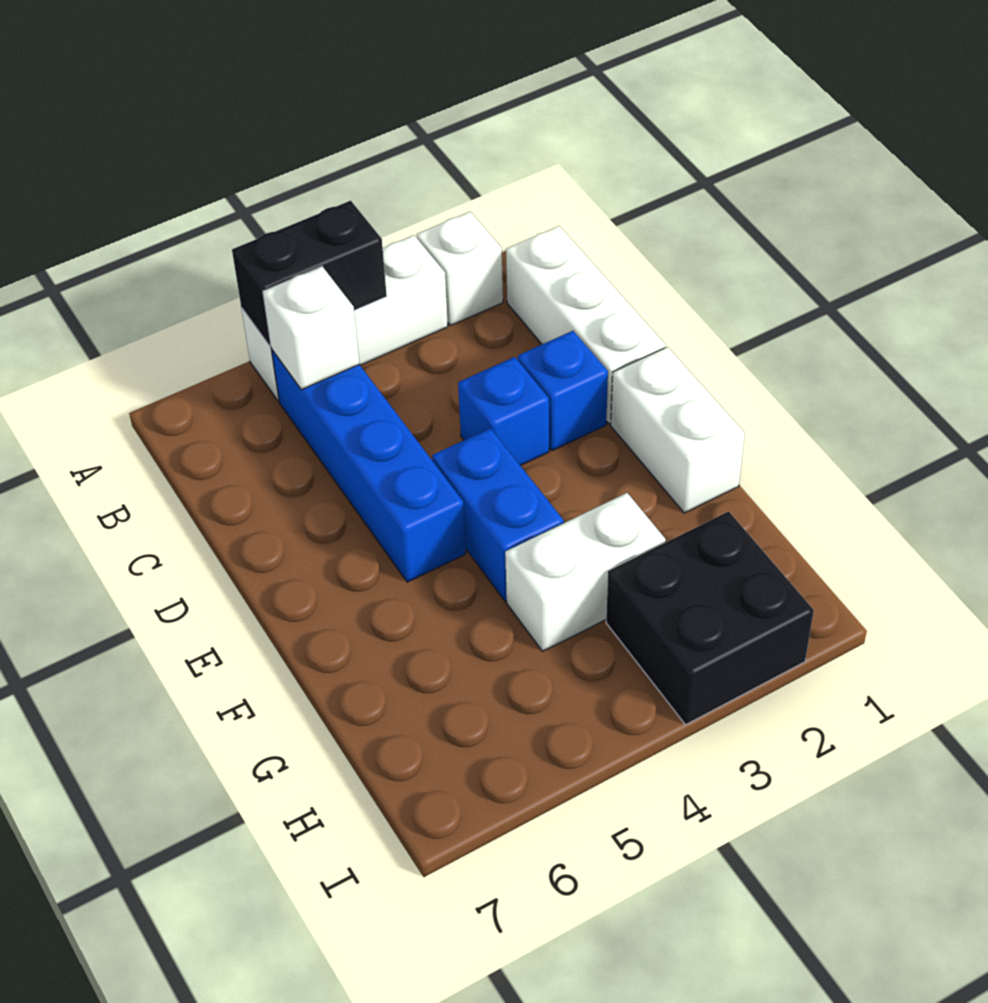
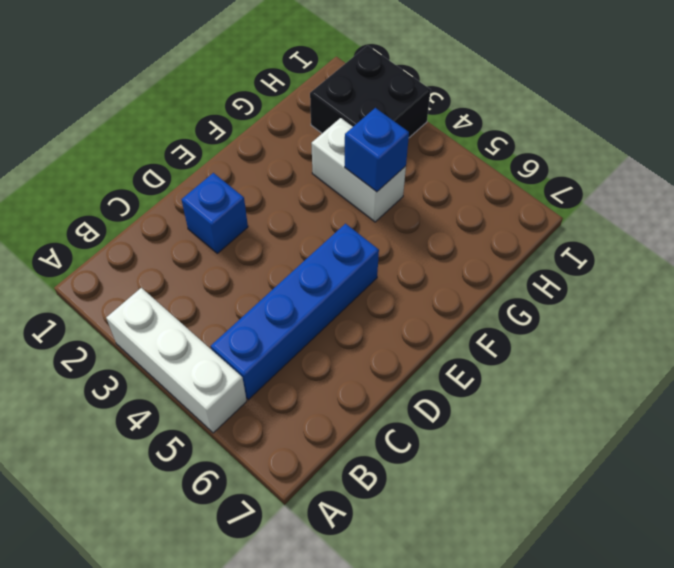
blue brick G4 level 2 -> blue brick D3 level 1
none -> white brick A2 level 1
none -> white brick B1:D1 level 1
none -> white brick E1:F1 level 1

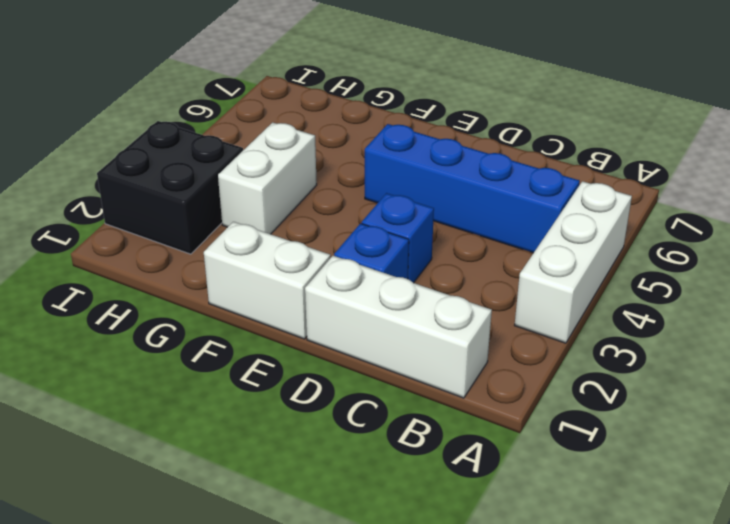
none -> white brick A2 level 1
none -> blue brick E4:F4 level 1
none -> black brick A4:A5 level 2

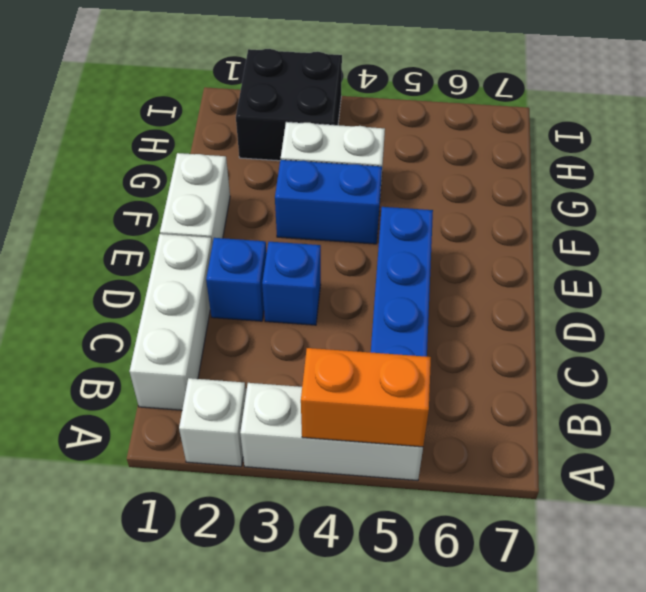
orange brick A4:A5 level 2 -> black brick A4:A5 level 2
blue brick F3:F4 level 1 -> blue brick E4:F4 level 1
none -> white brick B5 level 2

